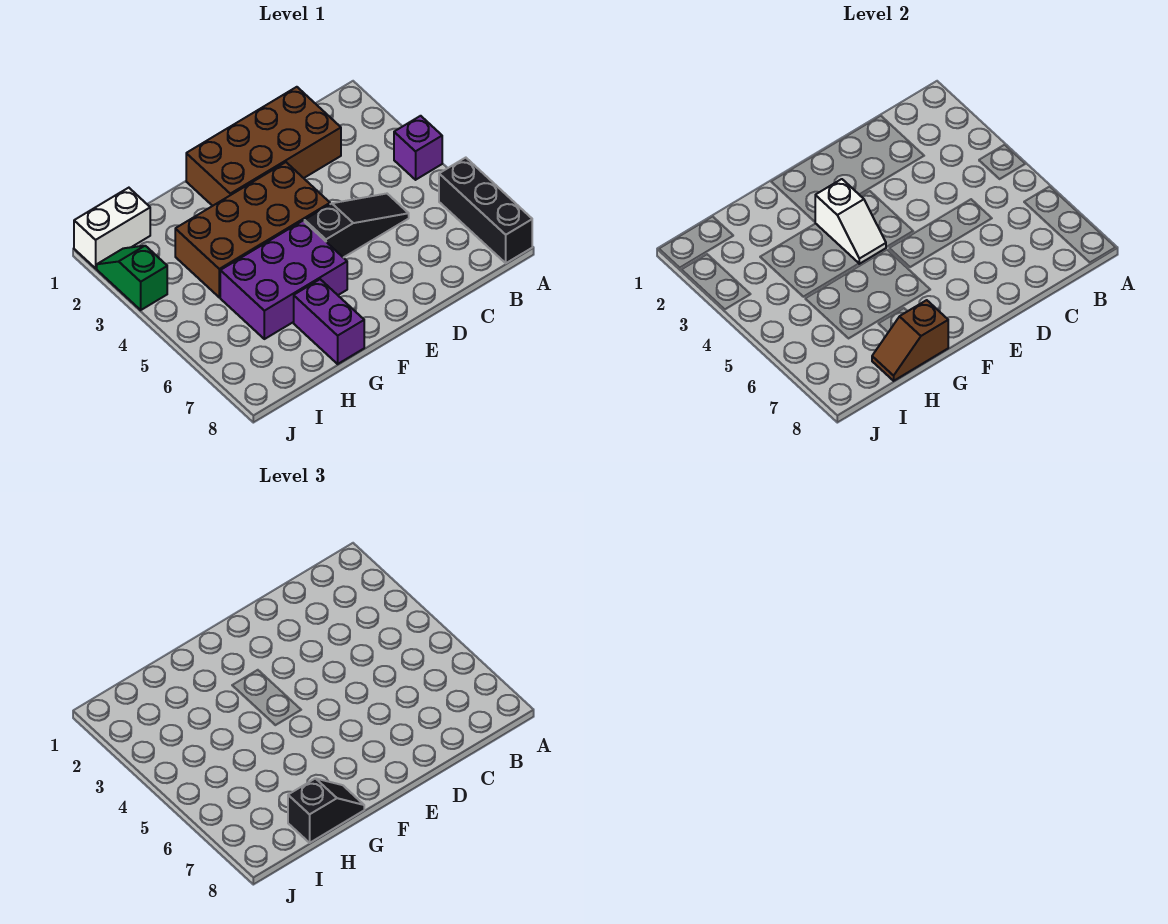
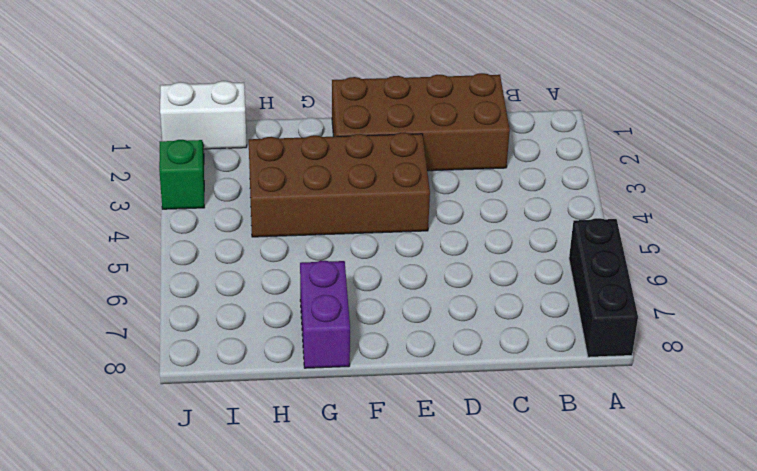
none -> purple brick A4 level 1
none -> black slope C5:E5 level 1 top E
none -> purple brick F5:H6 level 1

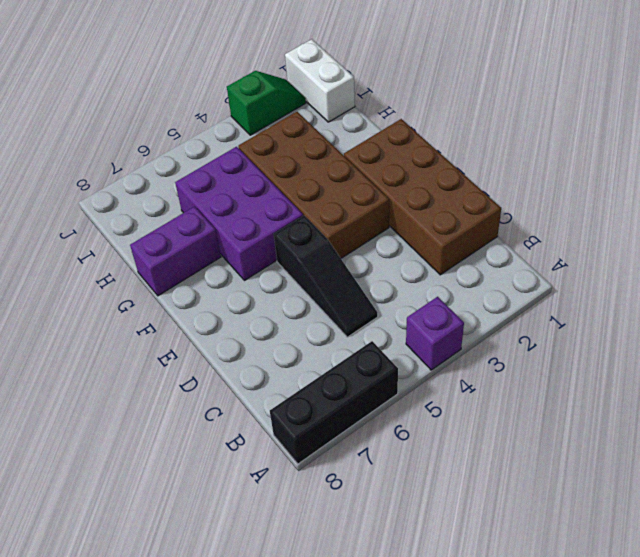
none -> white slope F3:F4 level 2 top 3
none -> brown slope G8:H8 level 2 top G
none -> black slope G8:H8 level 3 top H

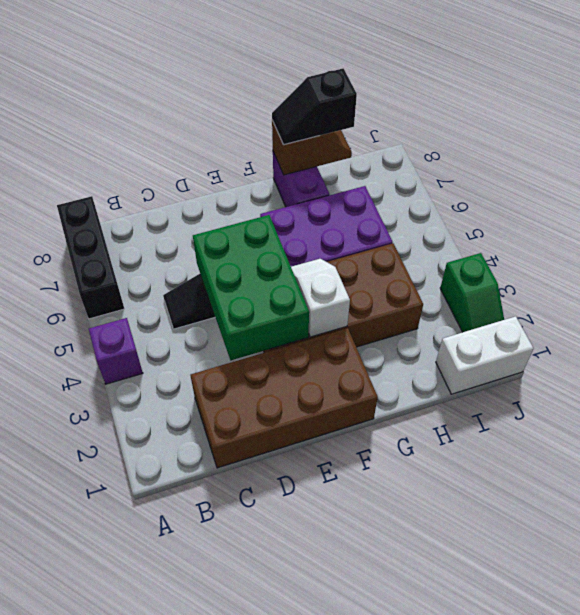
green brick D3:E5 level 2 -> none

